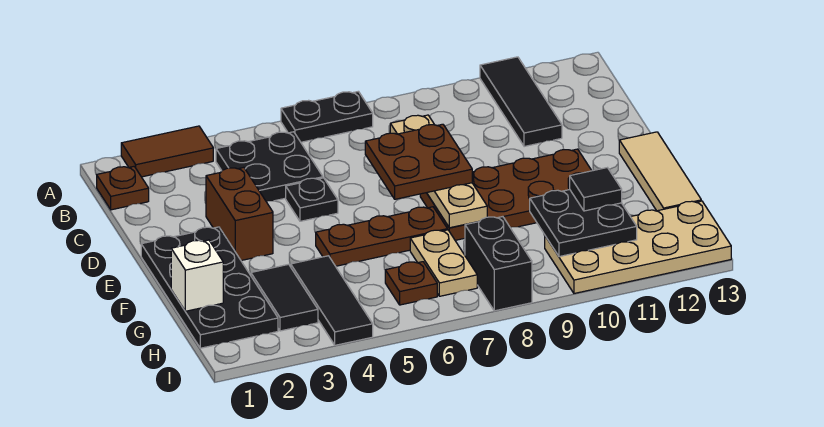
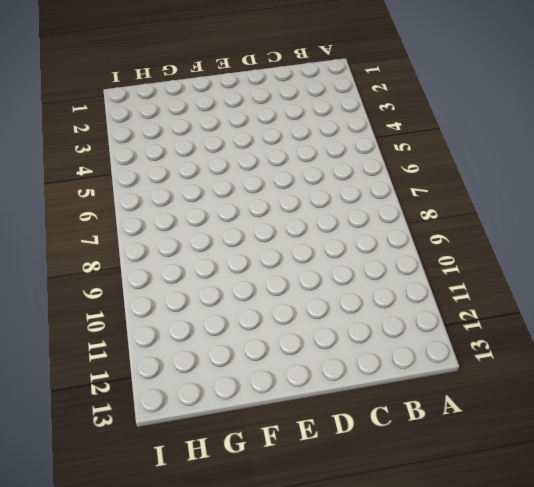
none -> brown tile A2:A3 level 1
none -> black plate A6:A7 level 1
none -> black tile A11:C11 level 1

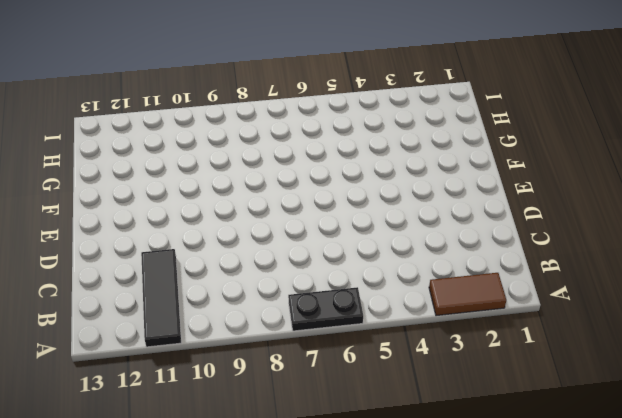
none -> brown plate B1 level 1
none -> black plate B4:C5 level 1
none -> brown brick D3:E3 level 1

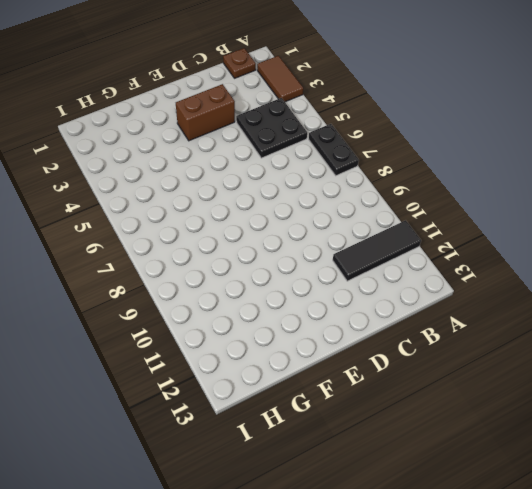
none -> black plate D5 level 1
none -> black plate E1:H2 level 1
none -> brown plate E8:F11 level 1

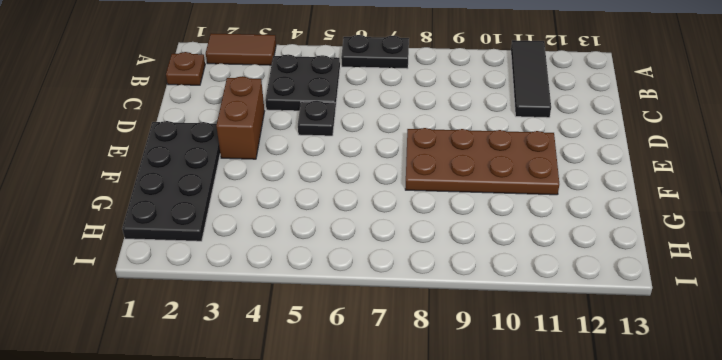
none -> tan tile E13:G13 level 1
none -> brown plate F5:F7 level 1
none -> black tile G3:H3 level 1

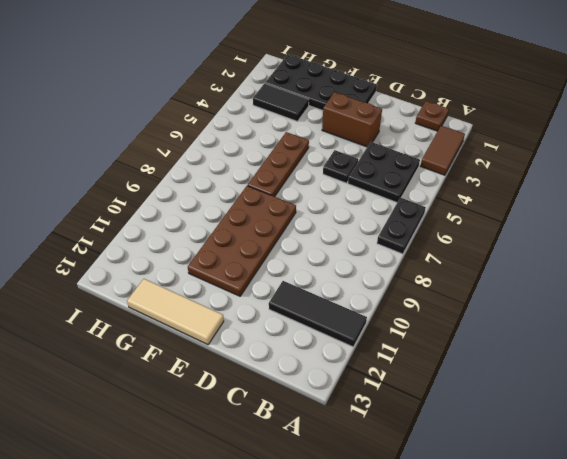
none -> black tile G4:I4 level 1
none -> tan plate G7:H7 level 1
none -> brown plate H6 level 1

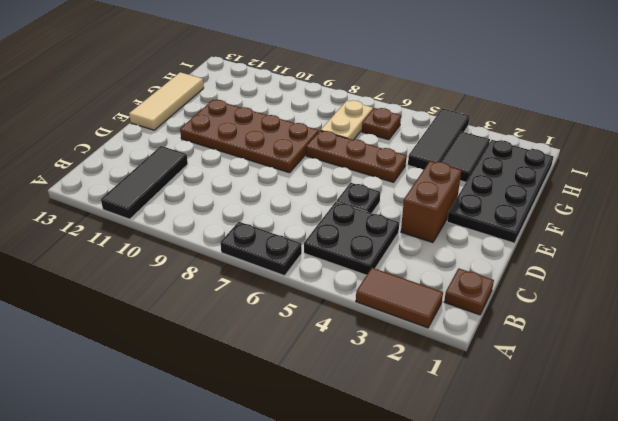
none -> black brick H8:I8 level 1
none -> tan plate H10:I13 level 1
none -> tan plate C8:F8 level 2

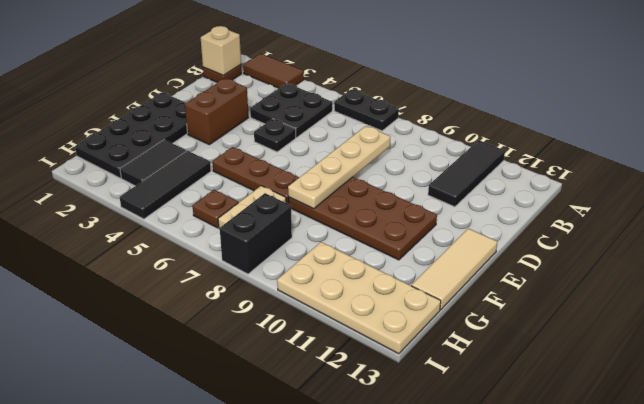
tan brick B1 level 2 -> none
none -> white brick G1 level 2
none -> black plate G10:H11 level 2
none -> brown plate D7:E8 level 3

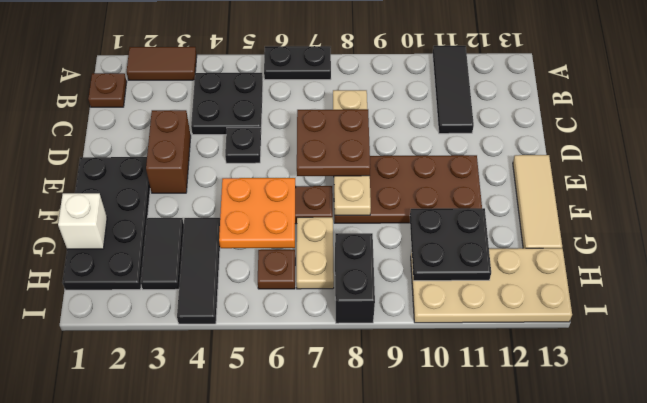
orange plate F5:G6 level 2 -> none
none -> black tile G11 level 3

